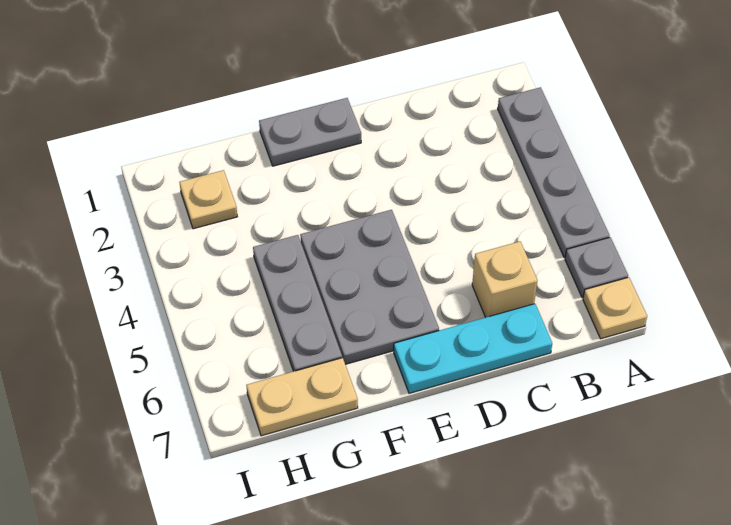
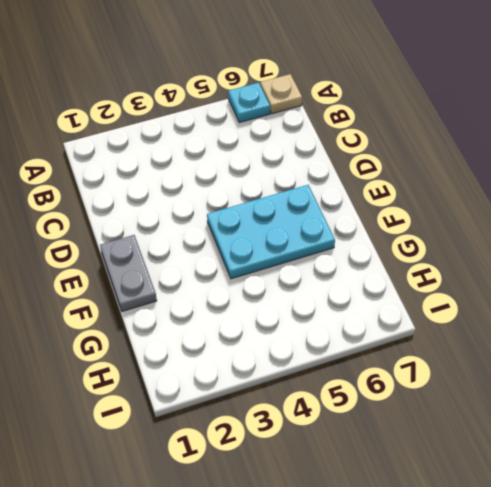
cyan plate A6 level 1 -> grey plate A6 level 1
cyan plate E4:F6 level 1 -> grey plate E4:F6 level 1
none -> grey plate A2:A5 level 1
none -> tan brick C6 level 1

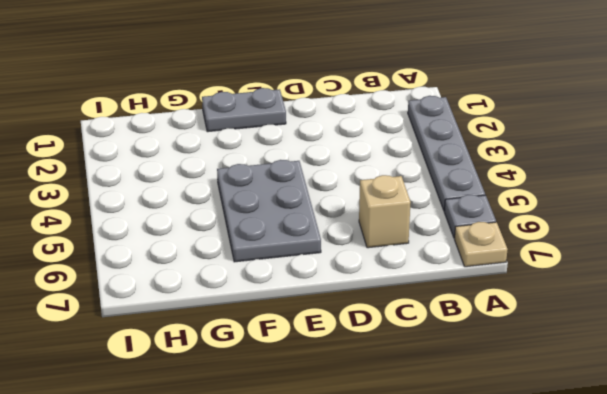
none -> cyan plate C7:E7 level 1
none -> grey plate G4:G6 level 1

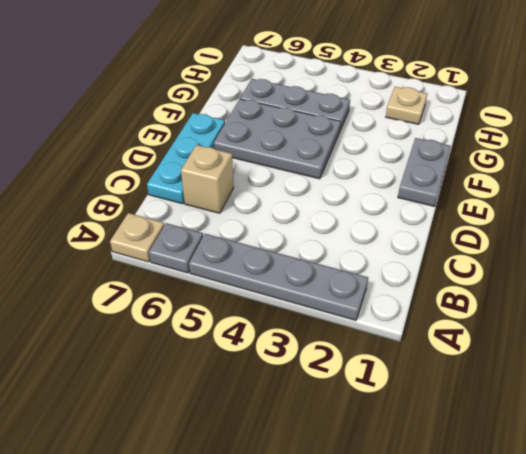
none -> tan plate G7:H7 level 1

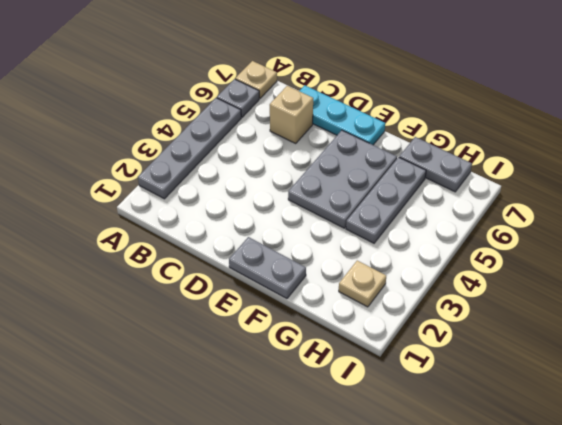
grey plate G7:H7 level 1 -> tan plate G7:H7 level 1

